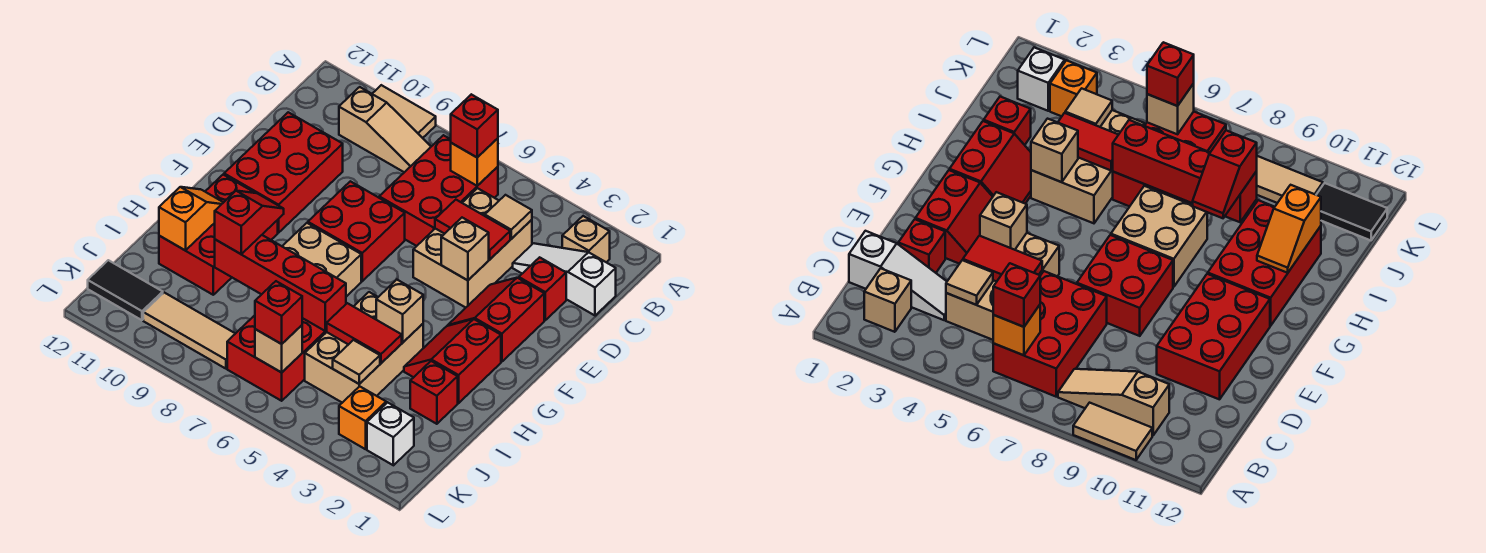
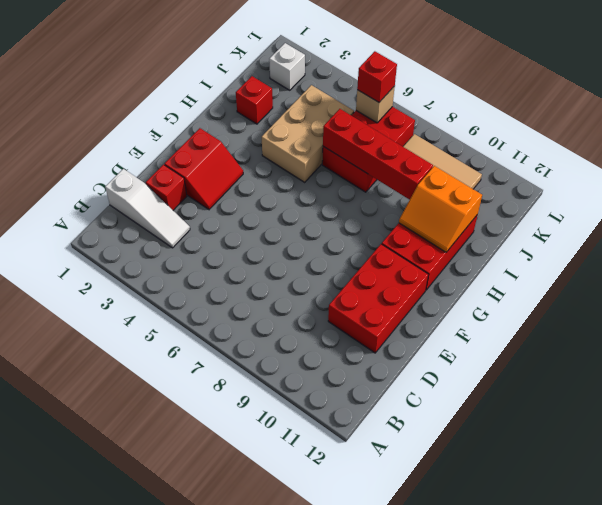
orange slope H10:I11 level 2 top I -> orange slope H11:I11 level 2 top I
none -> tan tile A9:A10 level 1
none -> tan brick B2 level 1
none -> red brick B6:D7 level 1
none -> tan slope B8:B10 level 1 top 10

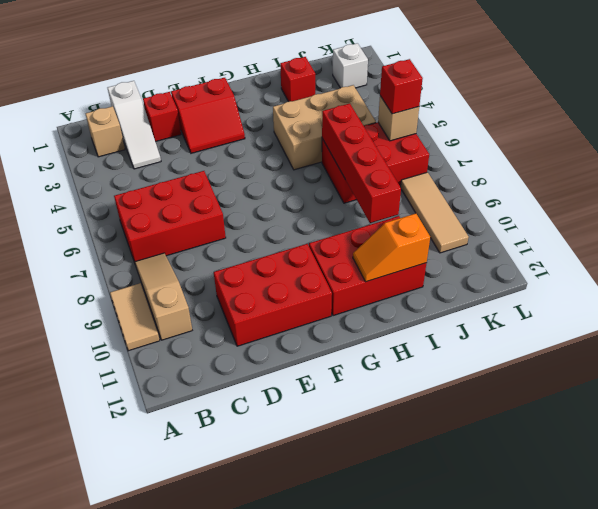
none -> tan brick C4:E5 level 1
none -> red brick E7:F8 level 1
none -> red slope G2:H3 level 1 top 2
none -> tan brick G7:H8 level 1

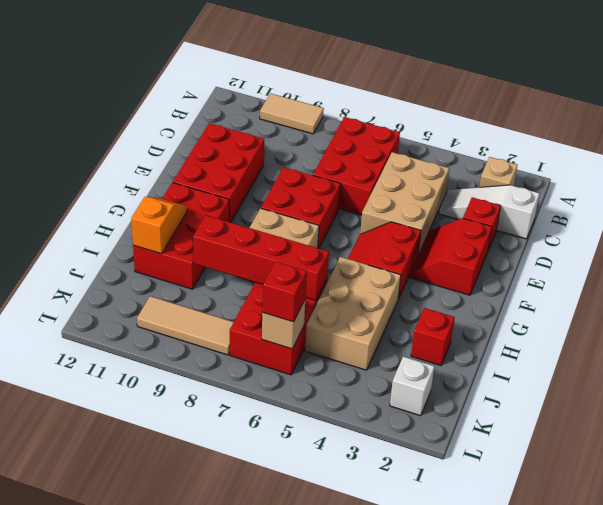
red slope F4:G5 level 1 top 4 -> red slope G2:H3 level 1 top 2
none -> tan slope B8:B10 level 1 top 10
none -> orange brick K3 level 1
none -> black tile K11:K12 level 1
none -> orange brick B6 level 2

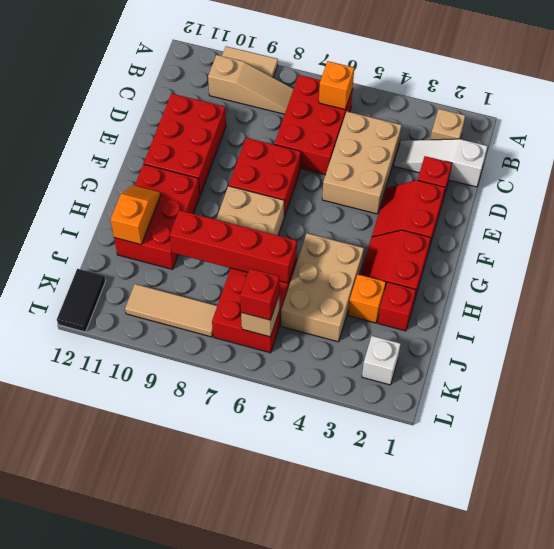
orange brick I3 level 1 -> orange brick K3 level 1
black tile K12:L12 level 1 -> black tile K11:K12 level 1
none -> tan tile C4 level 2
none -> red tile D4:D5 level 2
none -> tan brick E4 level 2
none -> tan brick H4 level 2

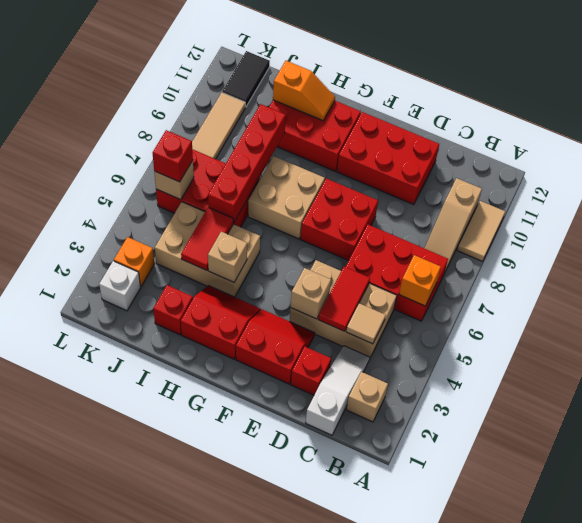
none -> tan tile J4 level 2
none -> red brick B6 level 3
none -> red slope H9:I9 level 3 top I

